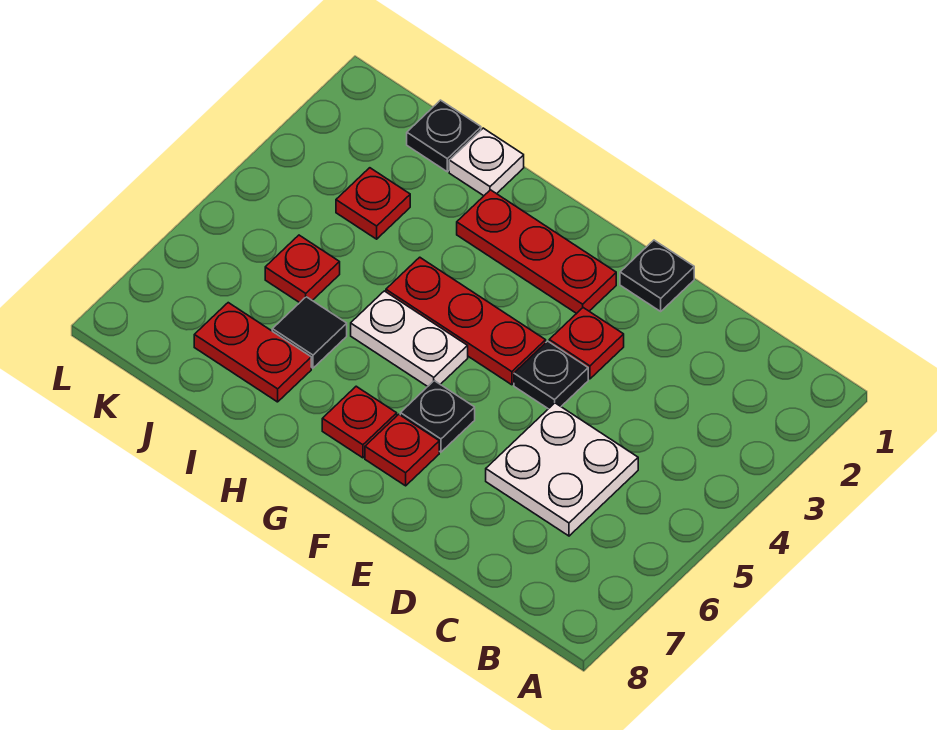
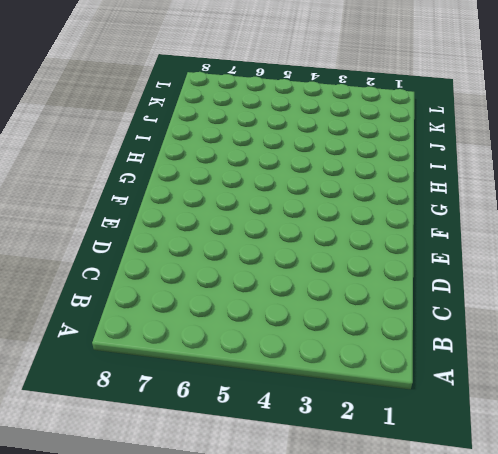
none -> white plate C5:D6 level 1
none -> black plate E1 level 1
none -> red plate E3 level 1

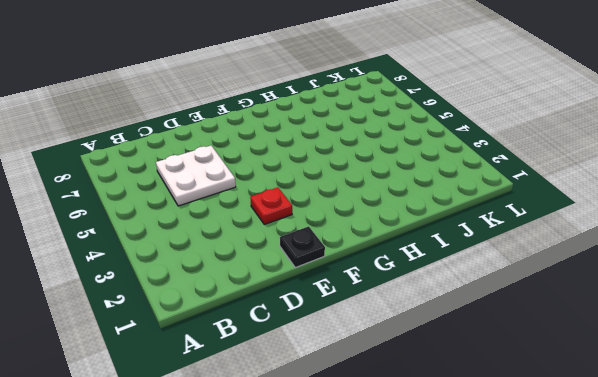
none -> black plate E4 level 1
none -> red plate F2:H2 level 1
none -> red plate F4:H4 level 1

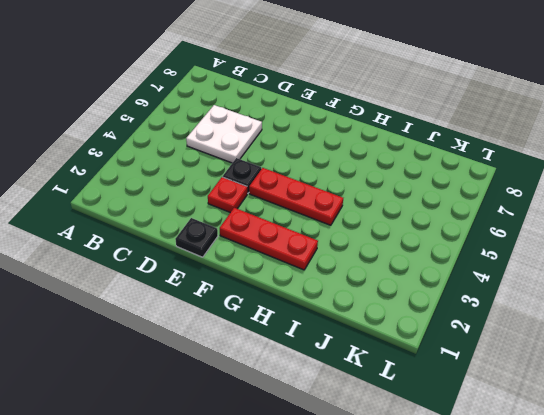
none -> black plate F6 level 1
none -> red plate F7 level 1
none -> white plate G5:H5 level 1

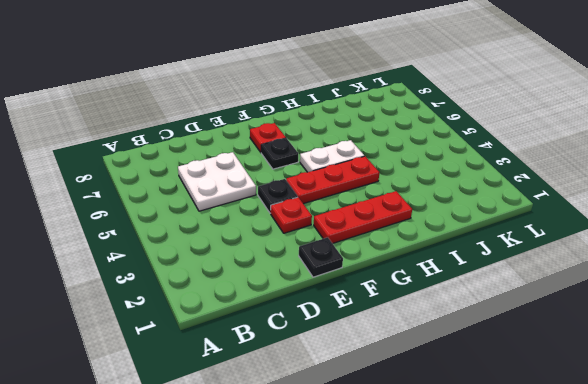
none -> red plate G7 level 1
none -> white plate I1 level 1
none -> black tile I6 level 1

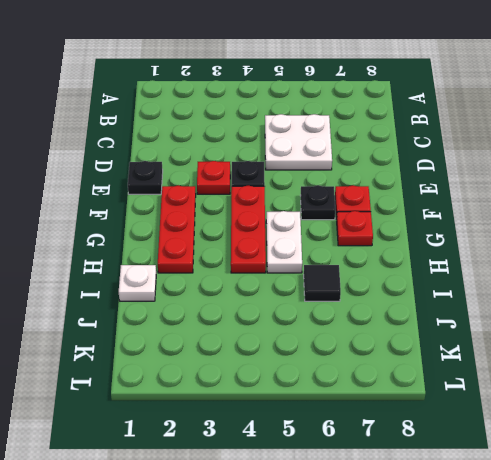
none -> red plate I7:J7 level 1
none -> black plate J1 level 1
none -> red plate J3 level 1

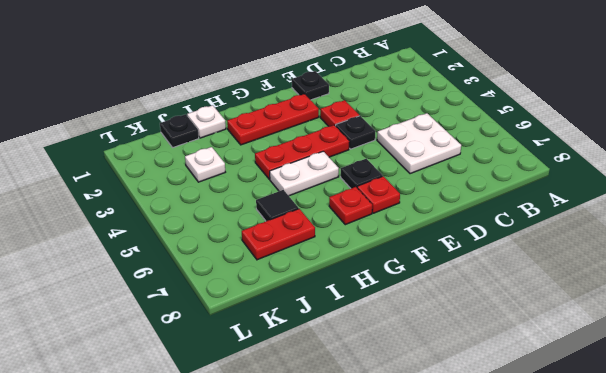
white plate J3 level 1 -> red plate J3 level 1
none -> red plate J5 level 1

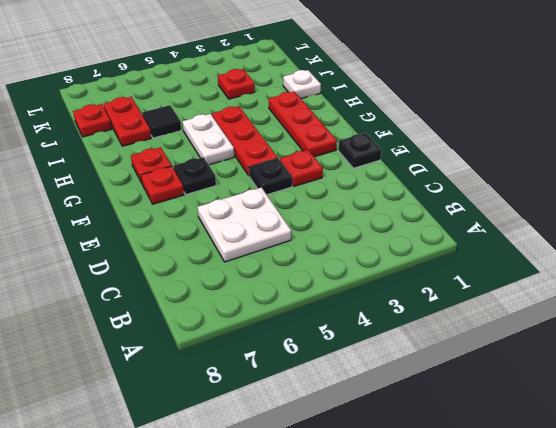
red plate J8 level 1 -> red plate J5 level 1
none -> black plate J1 level 1

